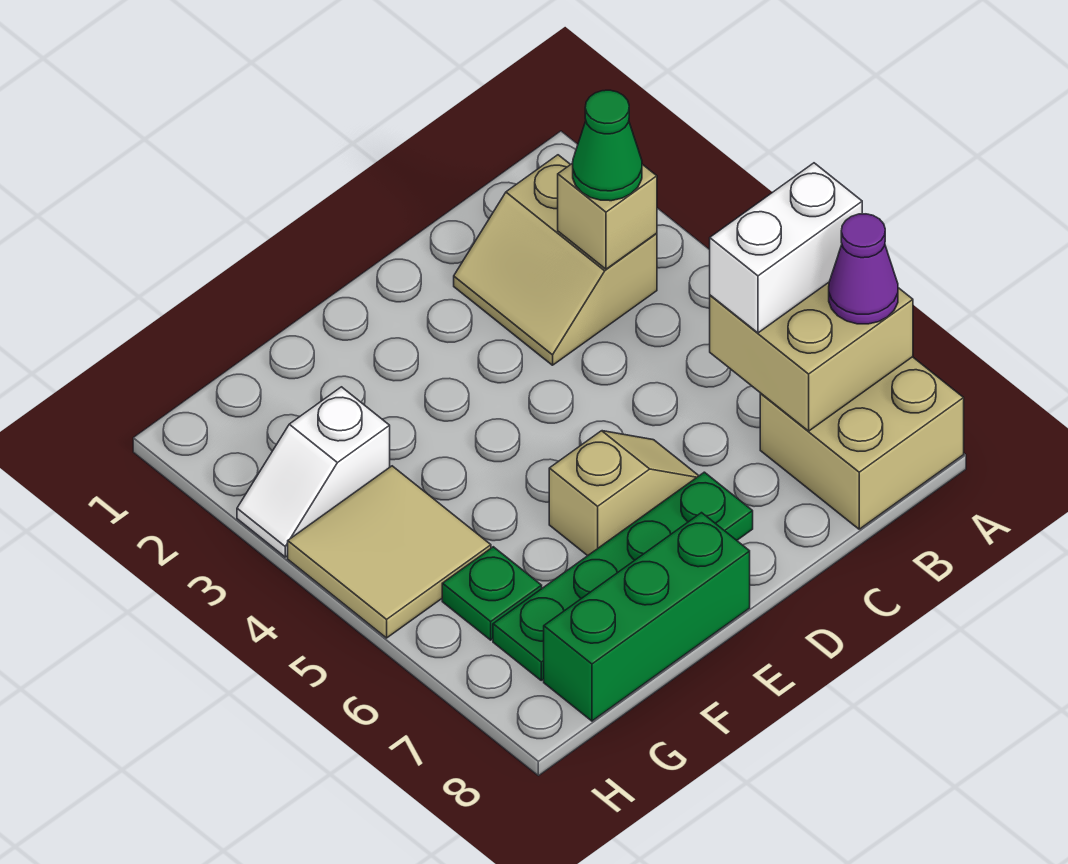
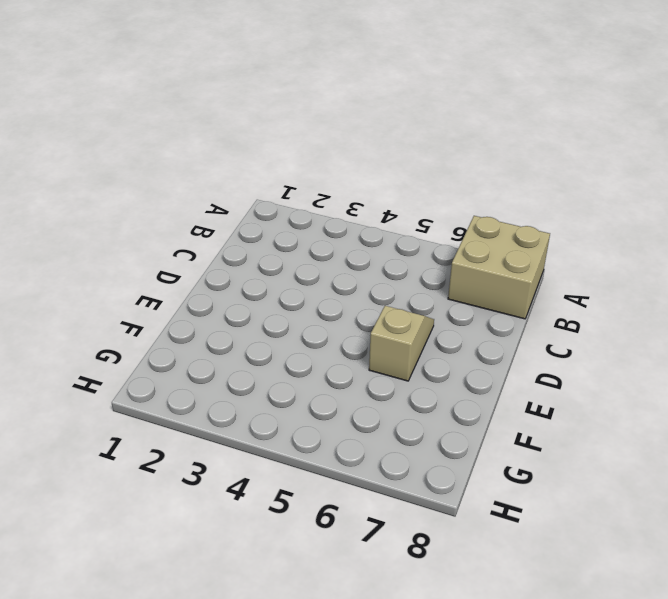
none -> tan slope B2:C3 level 1 top B
none -> green plate D7:G7 level 1
none -> green brick E8:G8 level 1

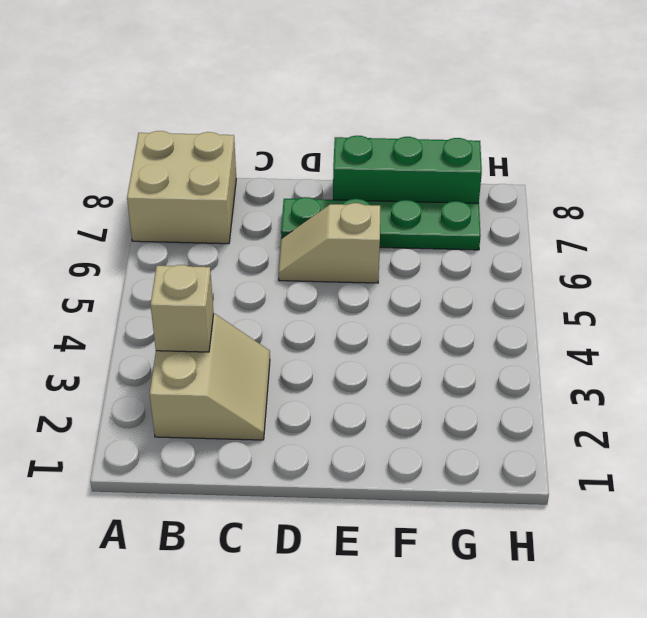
none -> white slope G3:H3 level 1 top G
none -> tan tile G4:H5 level 1
none -> green plate G6 level 1

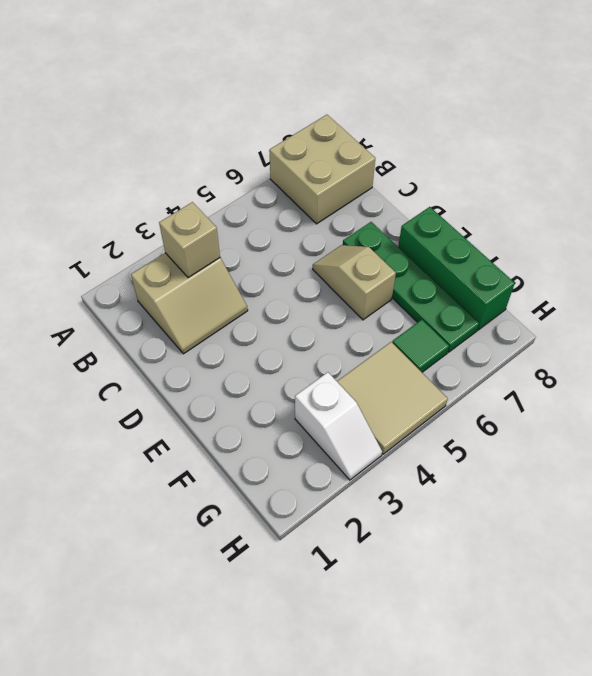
green tile G6 level 1 -> green plate G6 level 1
none -> tan brick A6:B7 level 2
none -> white brick A6:B6 level 3
none -> purple cone A7 level 3

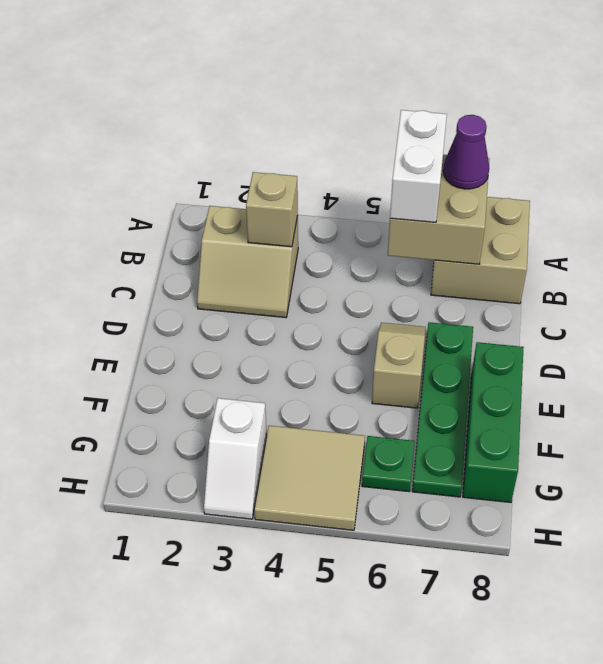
none -> green cone B3 level 3

